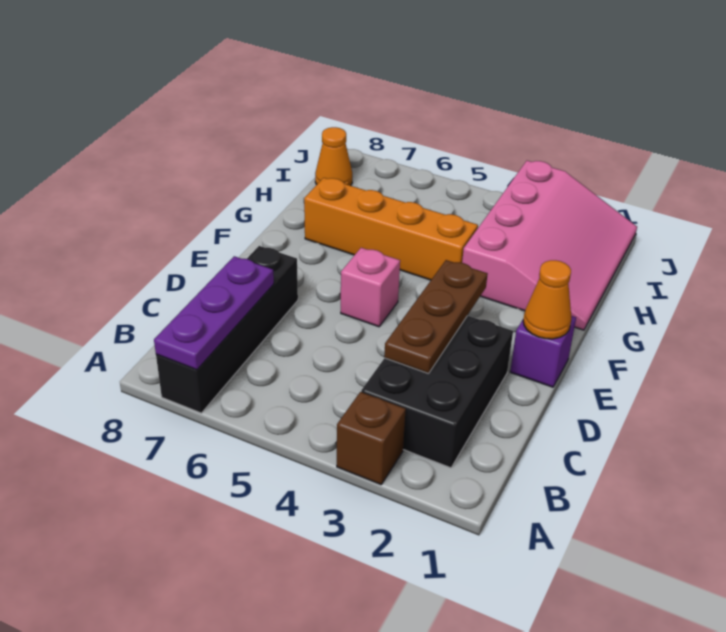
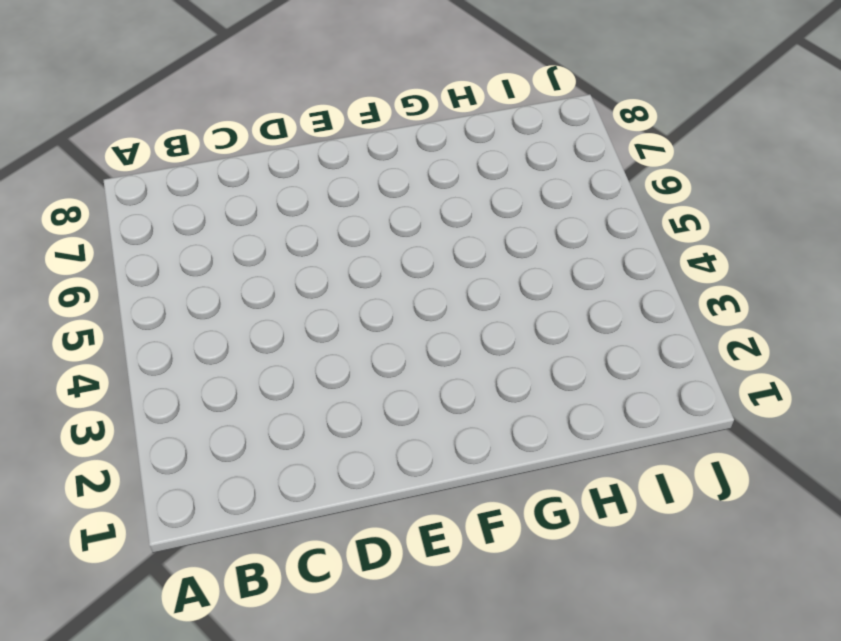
none -> brown brick A3 level 1
none -> black brick A7:D7 level 1

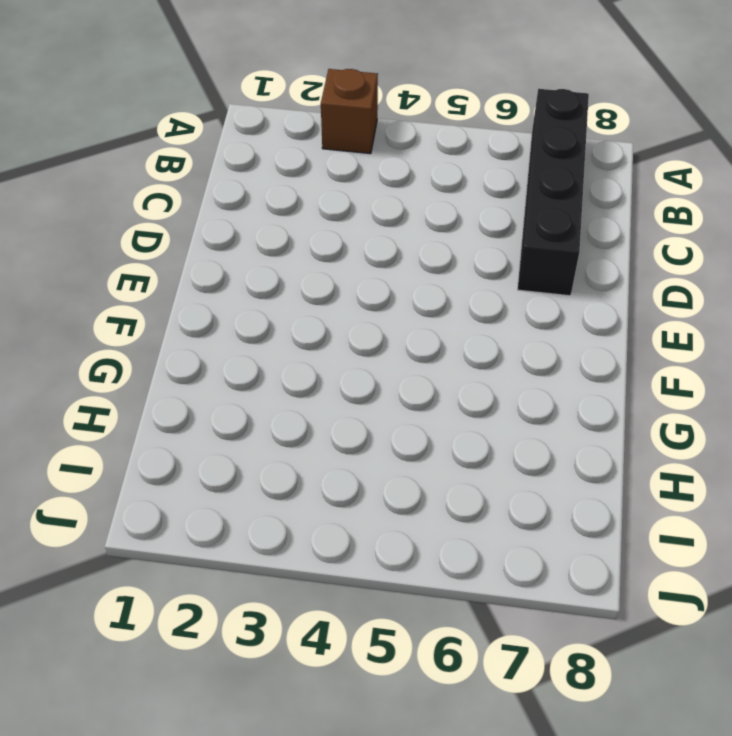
none -> black brick B2:D3 level 1
none -> purple brick E1 level 1

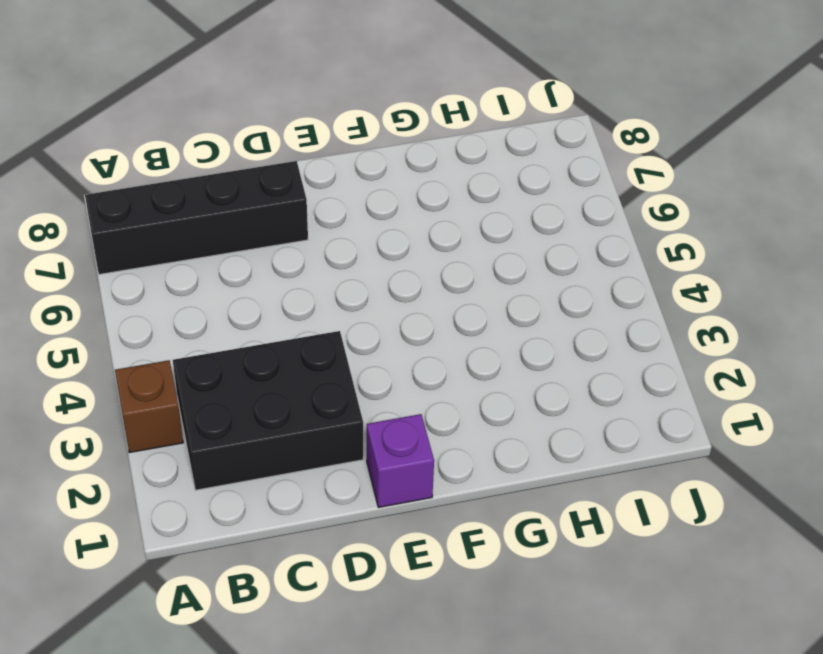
none -> pink brick E5 level 1
none -> pink slope G1:J3 level 1 top 3

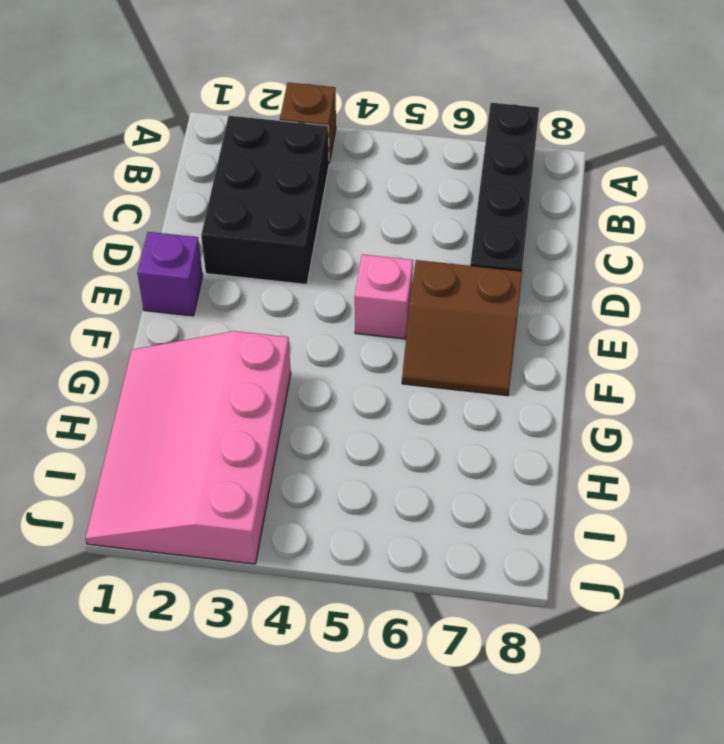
brown slope E6:F7 level 1 top E -> none
none -> orange brick G4:G7 level 1
none -> orange cone I8 level 1

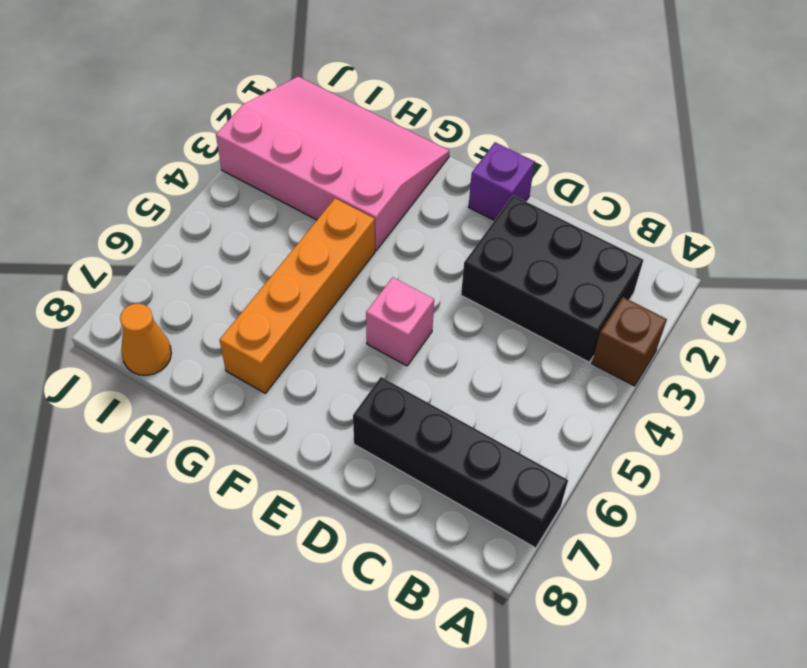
none -> purple plate A7:C7 level 2
none -> brown plate C3:E3 level 2

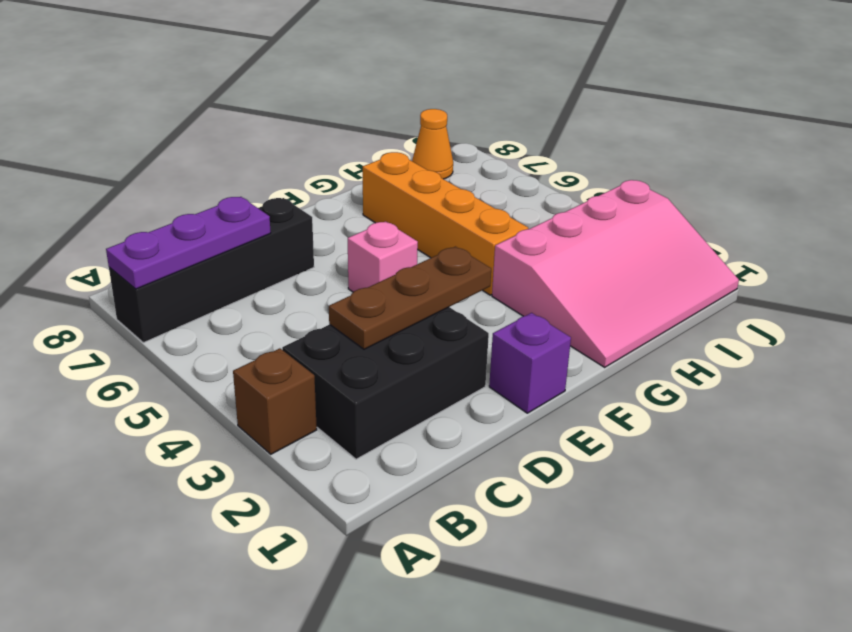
none -> orange cone E1 level 2

